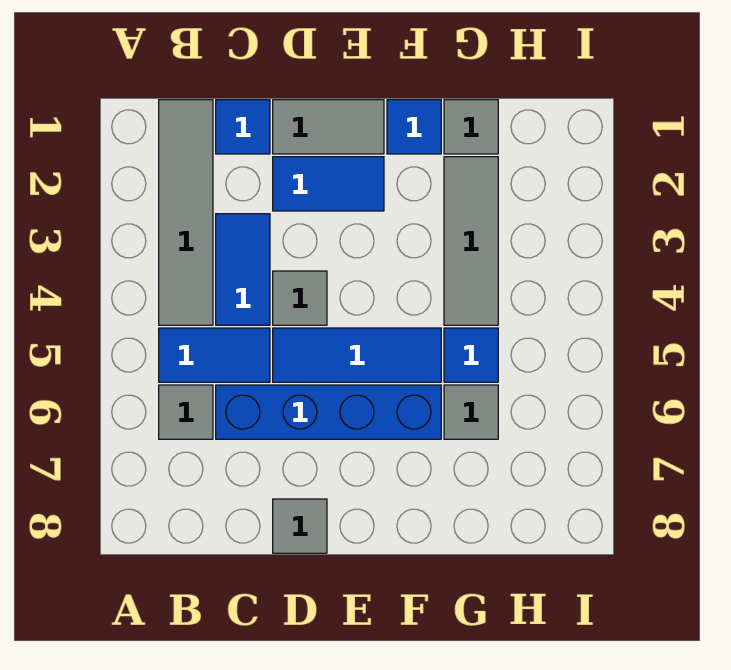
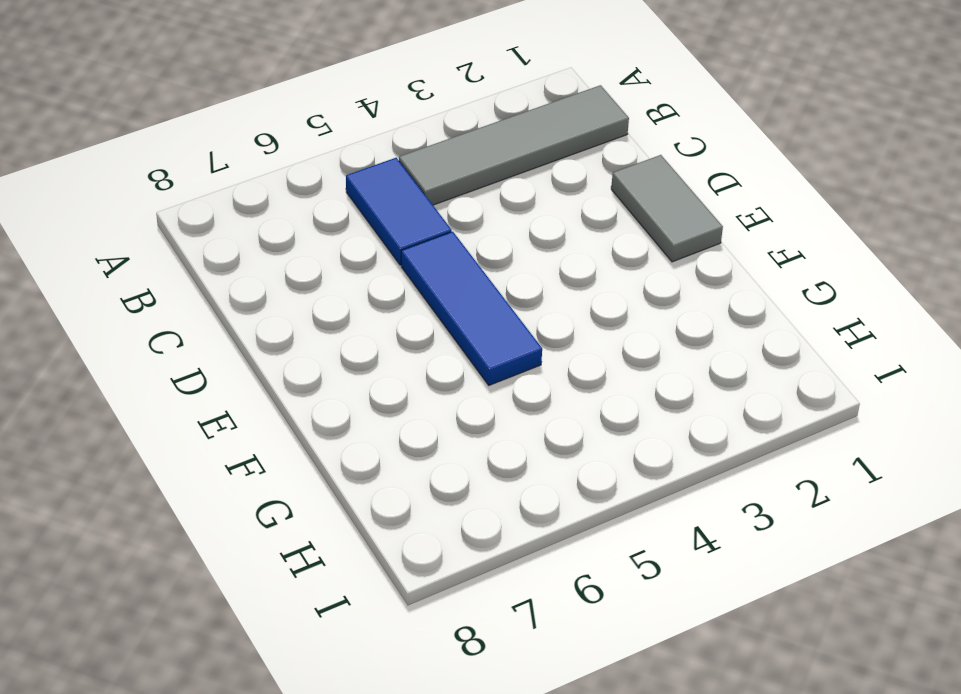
none -> grey tile B6 level 1
none -> blue tile C1 level 1
none -> blue tile C3:C4 level 1

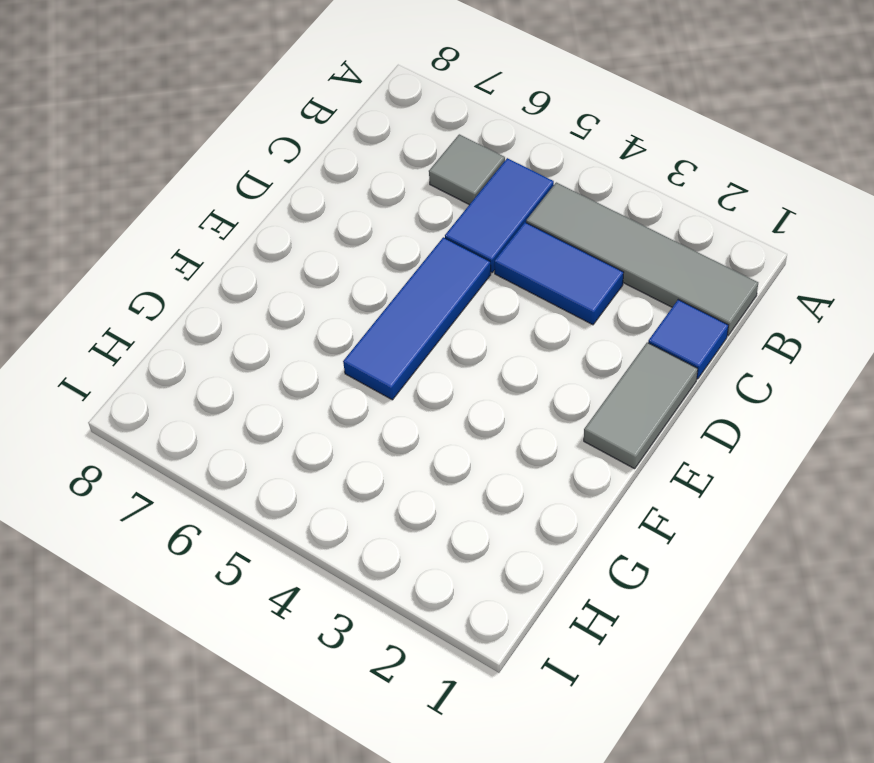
none -> blue brick C6:F6 level 1
none -> blue tile D2:E2 level 1
none -> grey tile D4 level 1

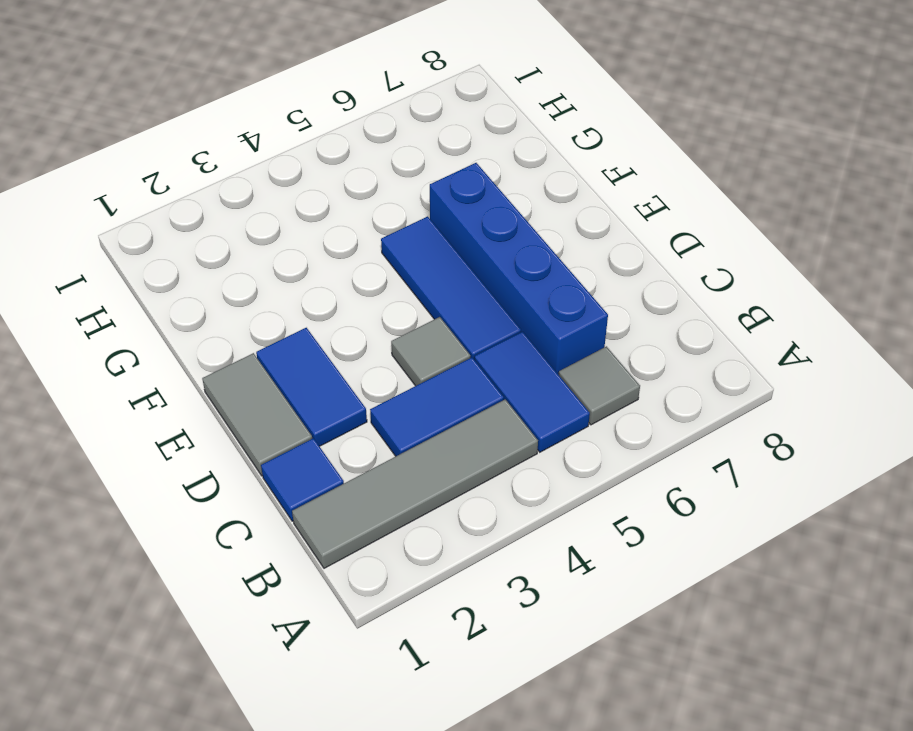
none -> grey tile D8 level 1
none -> blue tile F1 level 1
none -> grey tile G1 level 1

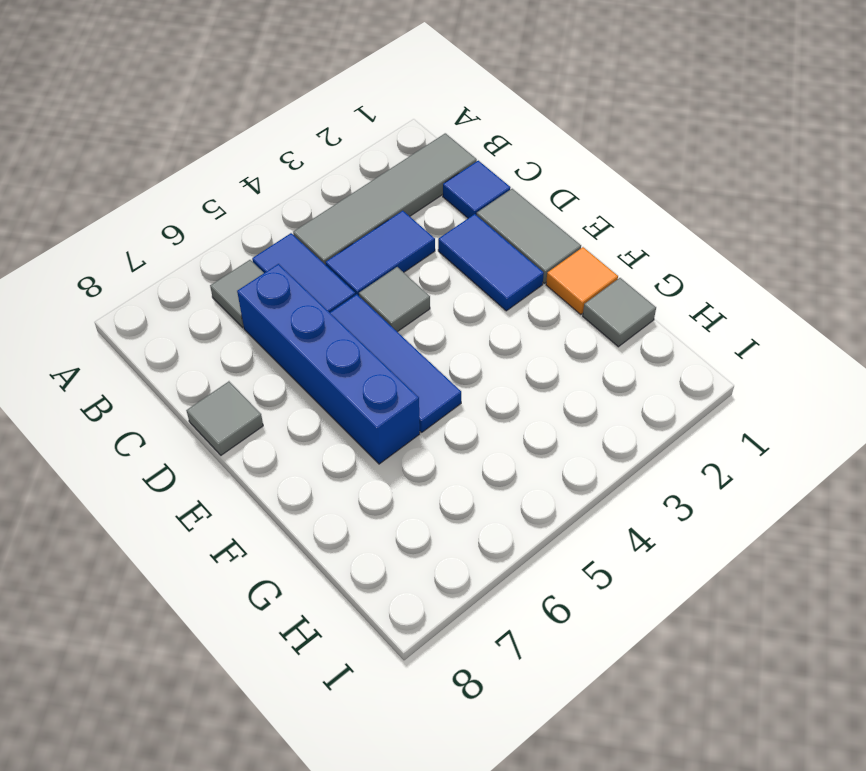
orange tile F1 level 1 -> blue tile F1 level 1
none -> grey tile G2:G4 level 1
none -> blue tile G5 level 1
none -> grey tile G6 level 1

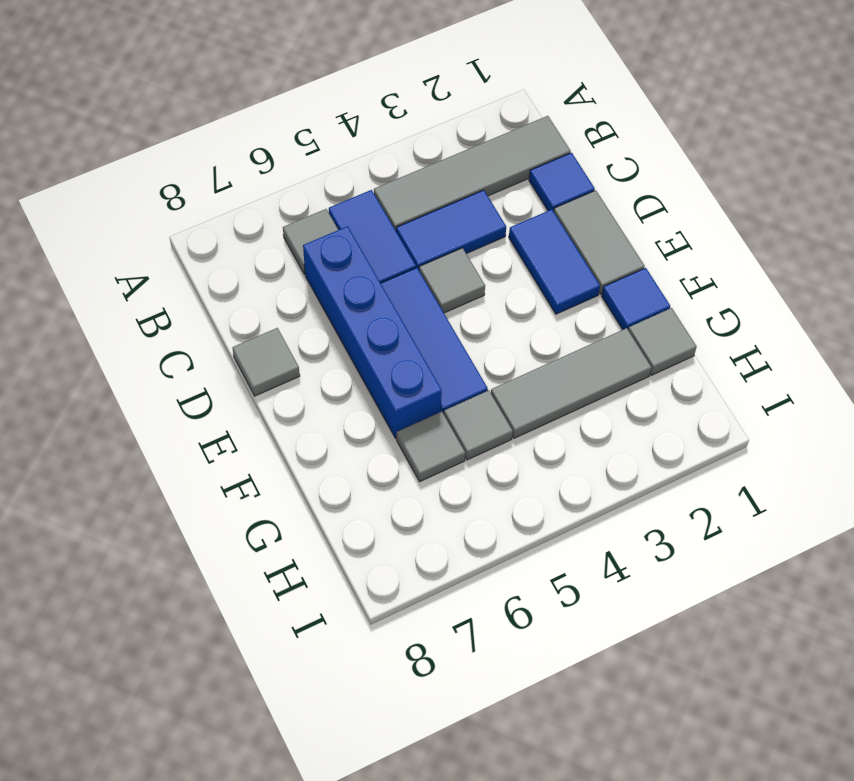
grey tile G5 level 1 -> blue tile G5 level 1

